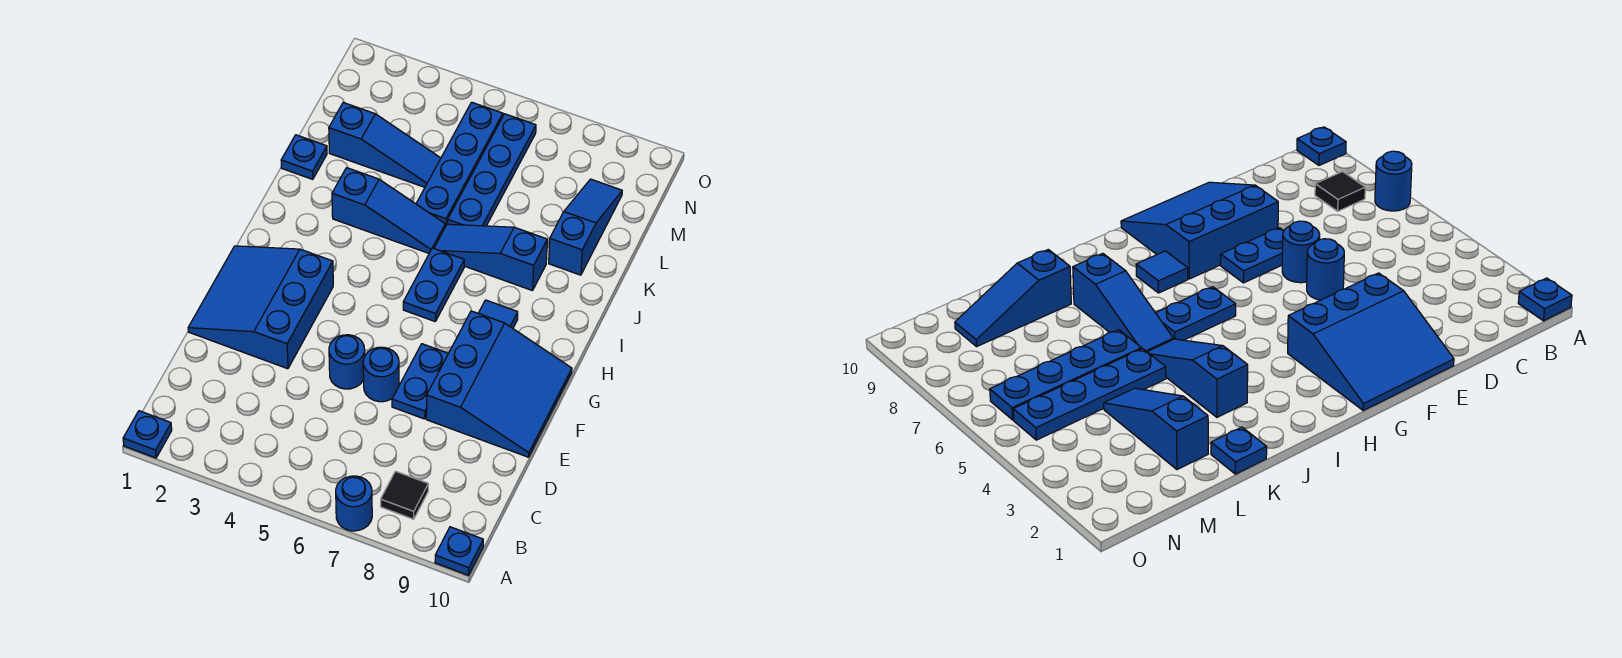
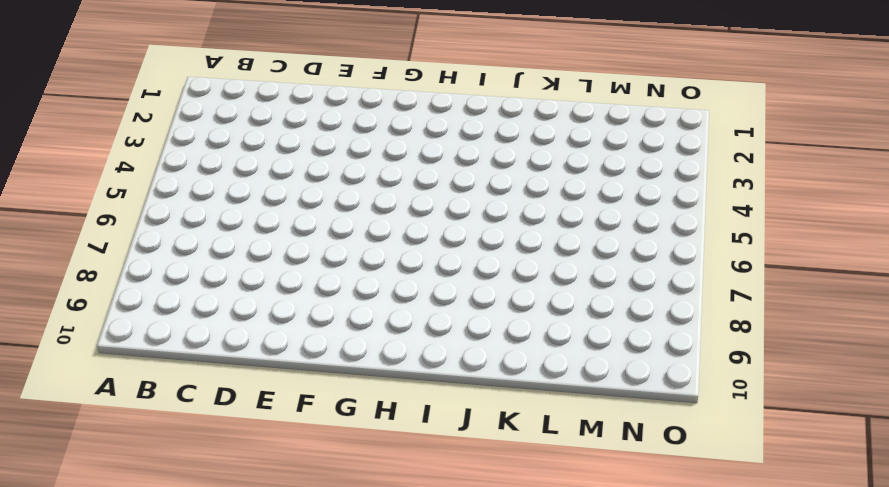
none -> blue plate A1 level 1
none -> blue round brick A7 level 1
none -> blue plate A10 level 1

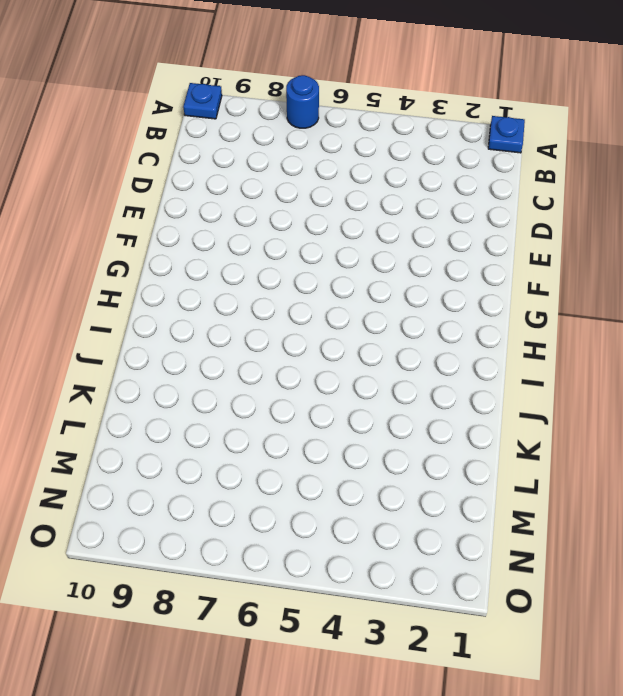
none -> black tile B8 level 1
none -> blue slope E1:G3 level 1 top 3
none -> blue round brick E5 level 1

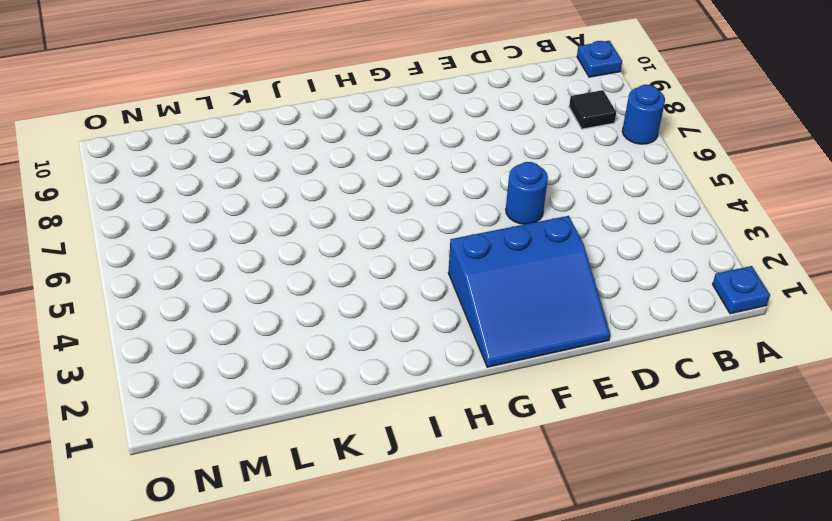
none -> blue round brick E6 level 1
none -> blue plate E7:F7 level 1
none -> blue slope E8:G10 level 1 top 8

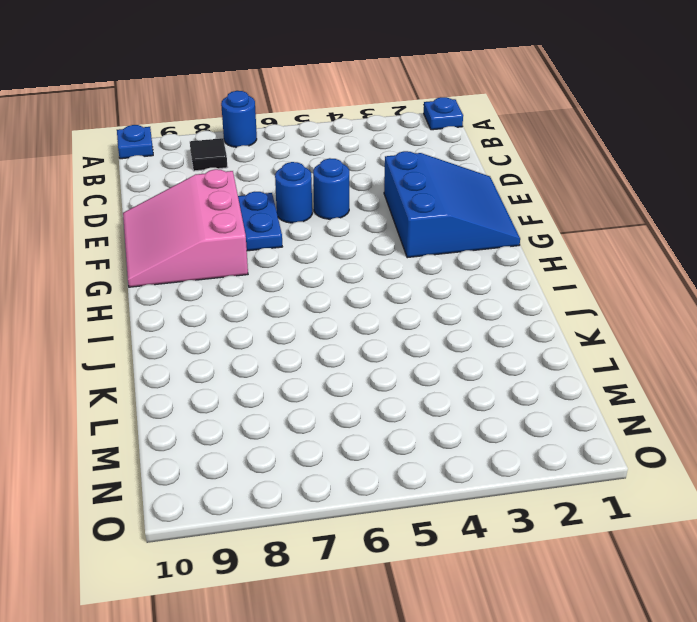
pink slope E8:G10 level 1 top 8 -> blue slope E8:G10 level 1 top 8
none -> blue plate H6:I6 level 1
none -> blue tile H8 level 1
none -> blue slope J3:J5 level 1 top 3

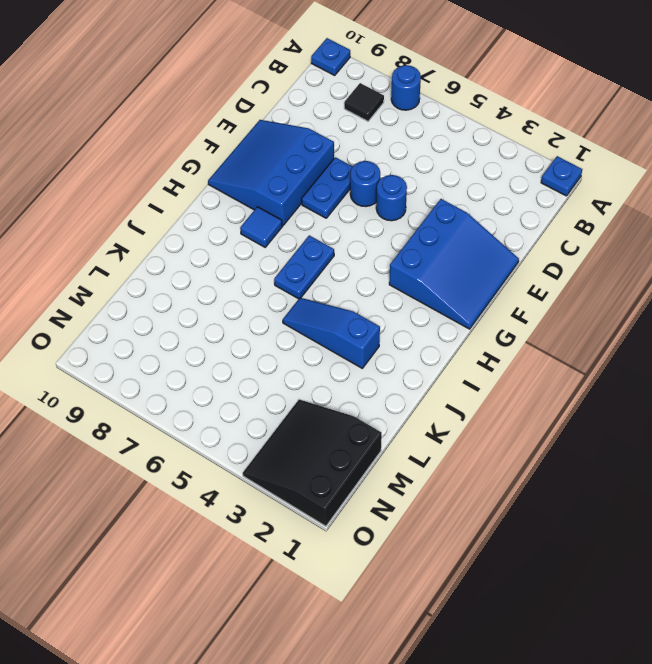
black slope M1:O3 level 1 top 1 -> none
none -> blue slope J6:J8 level 1 top 8
none -> blue plate K1 level 1
none -> blue plate K5:N5 level 1

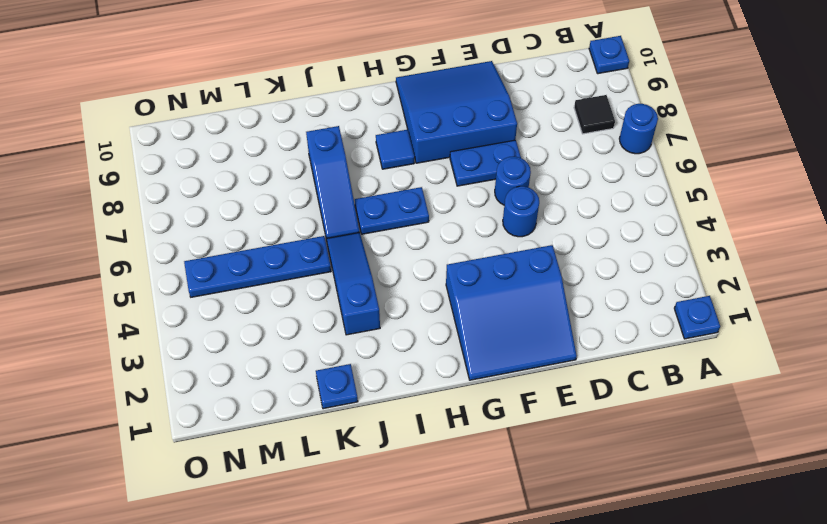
none -> blue plate K6:N6 level 1
none -> blue slope K9:M9 level 1 top K
none -> blue slope L2:L4 level 1 top 2

